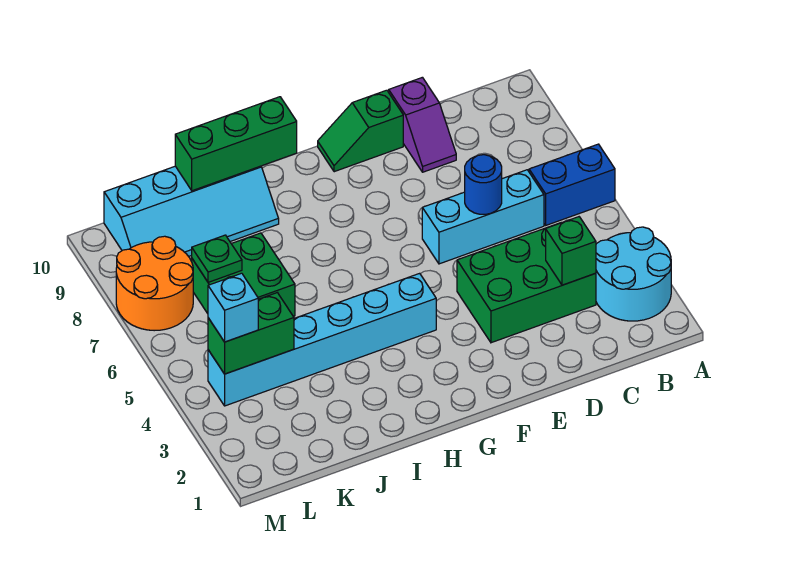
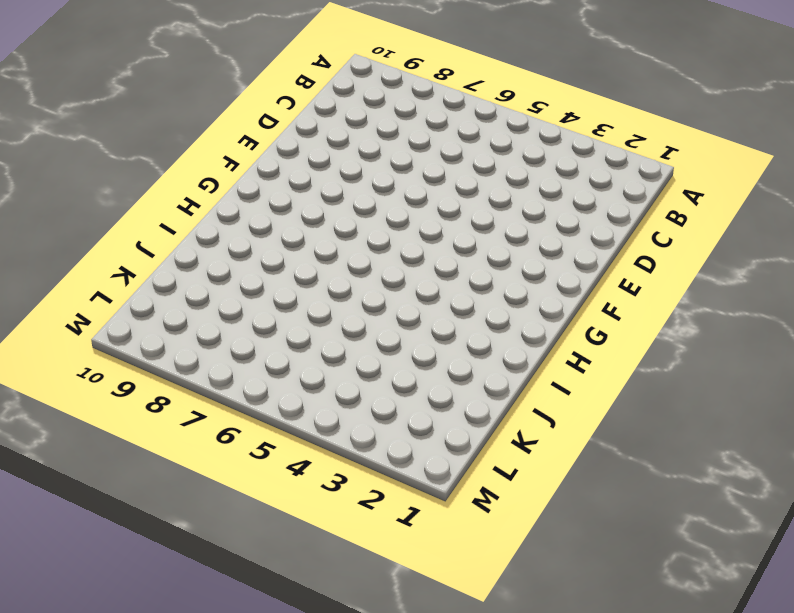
none -> cyan round brick A2:B3 level 1
none -> blue brick A6:B6 level 1
none -> green brick C3:E4 level 1

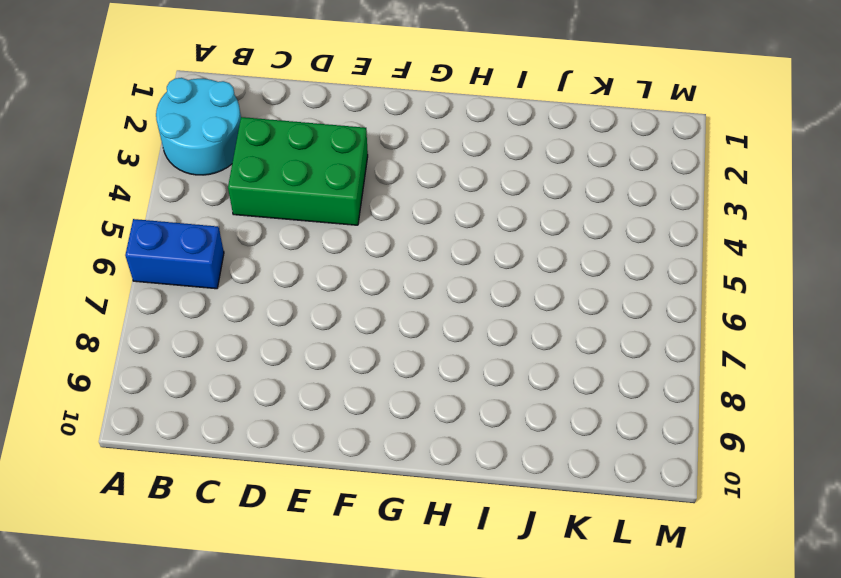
none -> cyan brick C6:E6 level 1
none -> purple slope D9:D10 level 1 top 10
none -> green slope E10:F10 level 1 top E

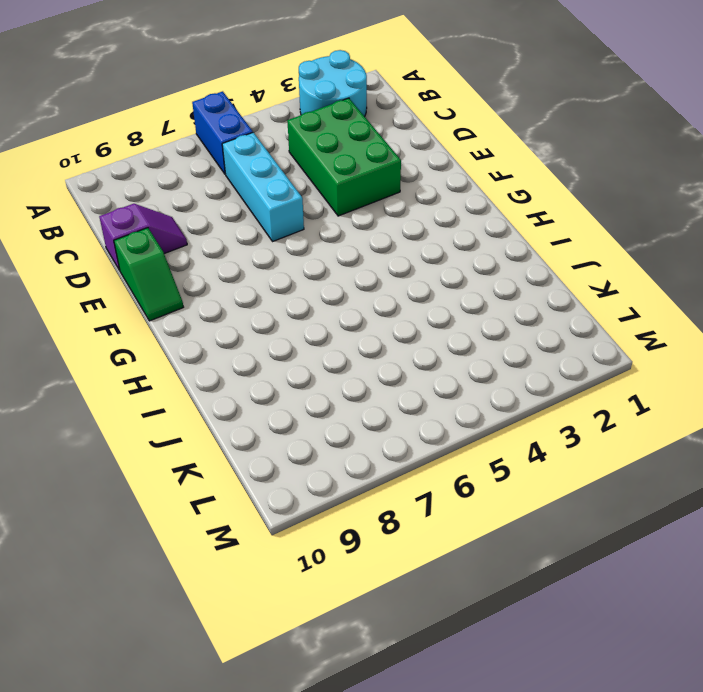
none -> cyan brick G4:L4 level 1
none -> cyan slope I9:L10 level 1 top 10
none -> green brick J6:K7 level 1

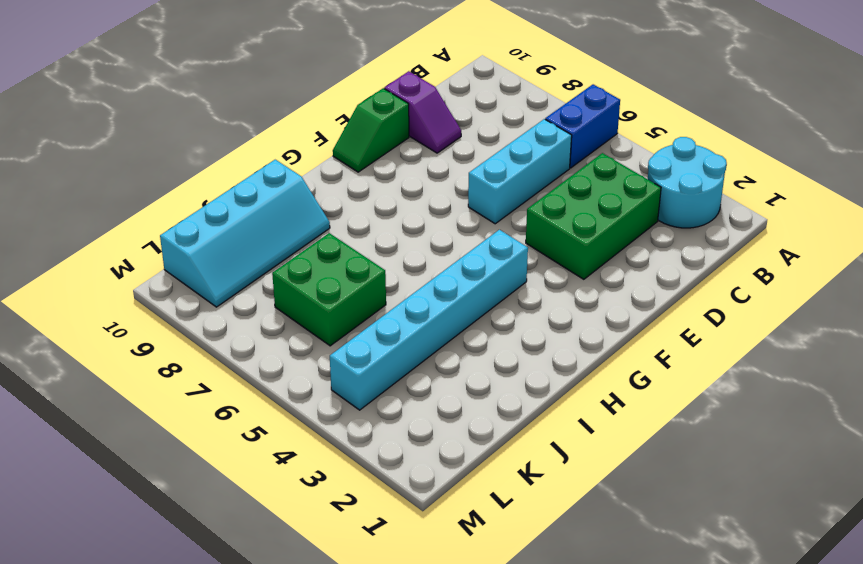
none -> orange round brick L7:M8 level 1
none -> green brick C3 level 2
none -> blue round brick D6 level 2

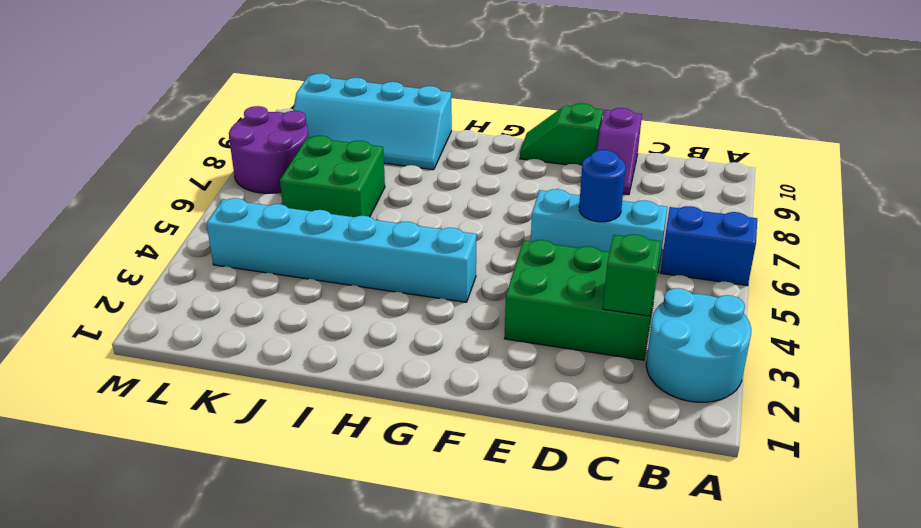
purple round brick L7:M8 level 1 -> orange round brick L7:M8 level 1
none -> green brick H10:J10 level 2
none -> green brick K4:L4 level 2
none -> green plate K7 level 2

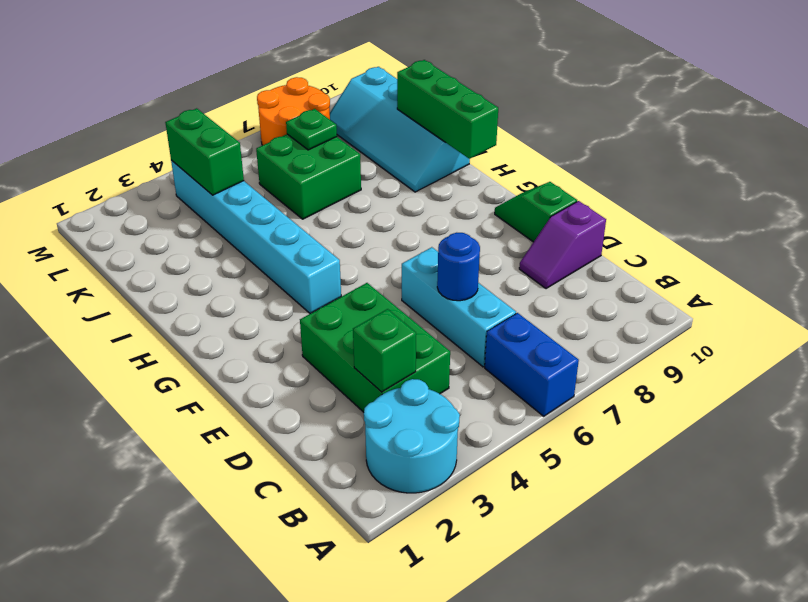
none -> cyan brick L4 level 3

